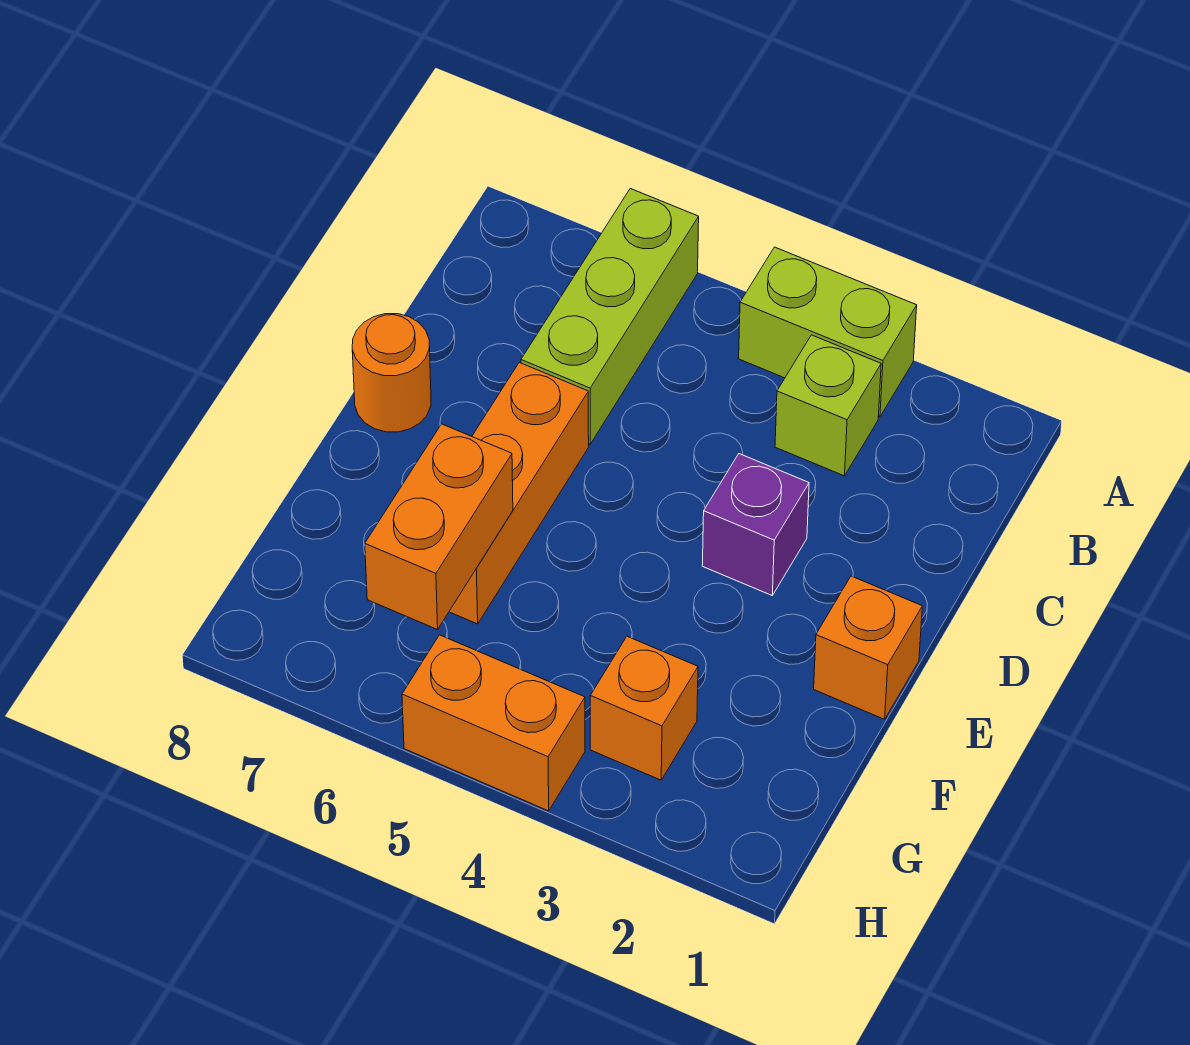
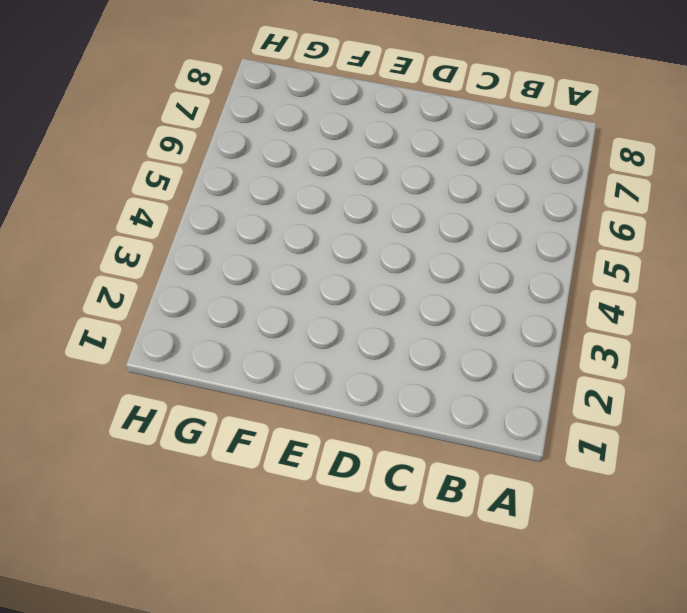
none -> lime brick A3:A4 level 1
none -> lime brick A6:C6 level 1

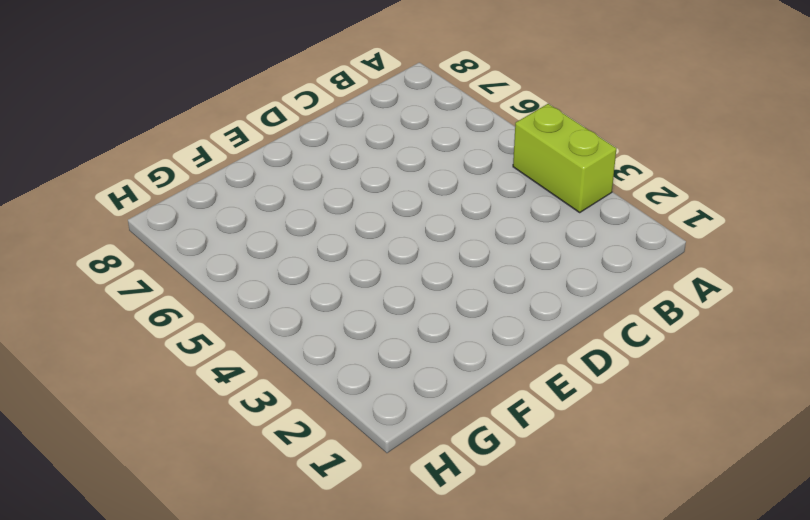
none -> lime brick A6:C6 level 1
none -> lime brick B3 level 1

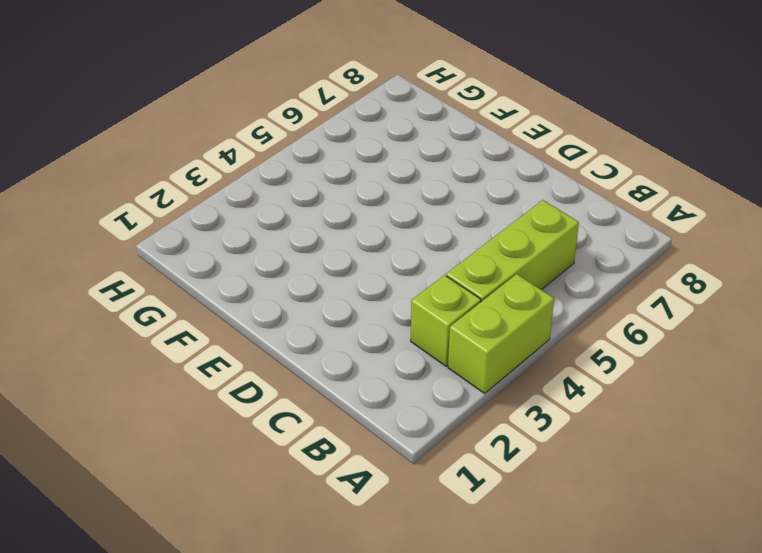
lime brick B4:B6 level 1 -> lime brick A6:C6 level 1
none -> purple brick D3 level 1
none -> orange brick D6:F6 level 1

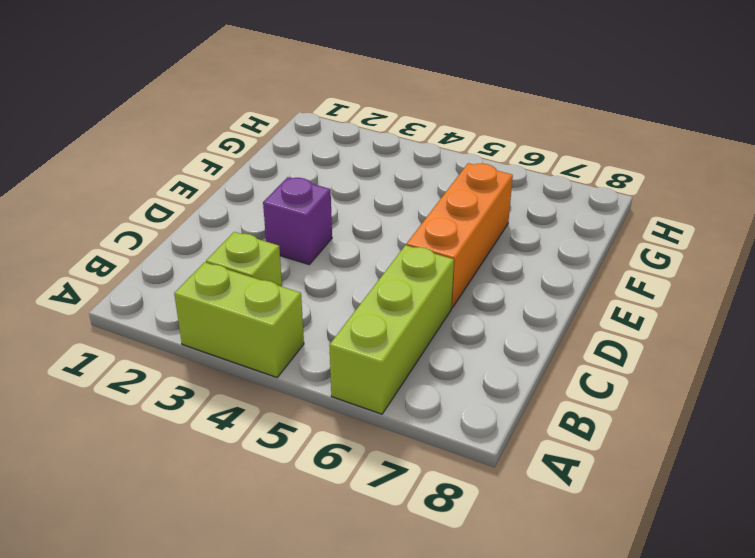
none -> orange round brick D8 level 1
none -> orange brick E1 level 1

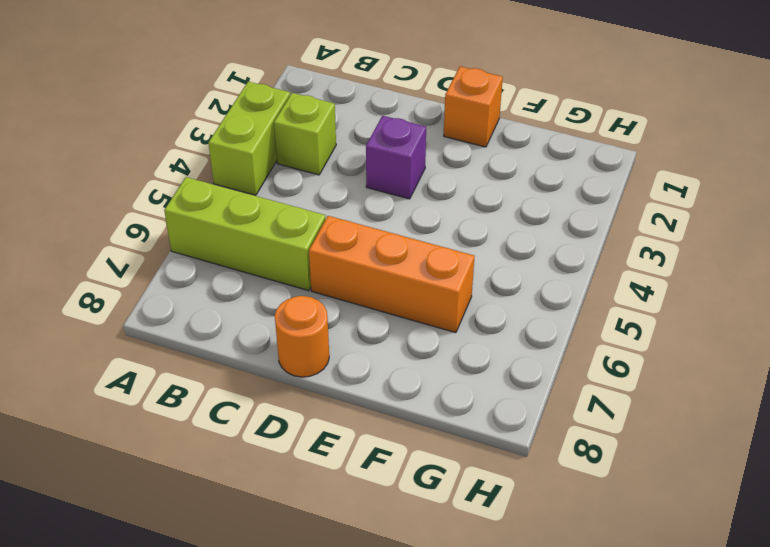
none -> orange brick G3 level 1
none -> orange brick H4:H5 level 1

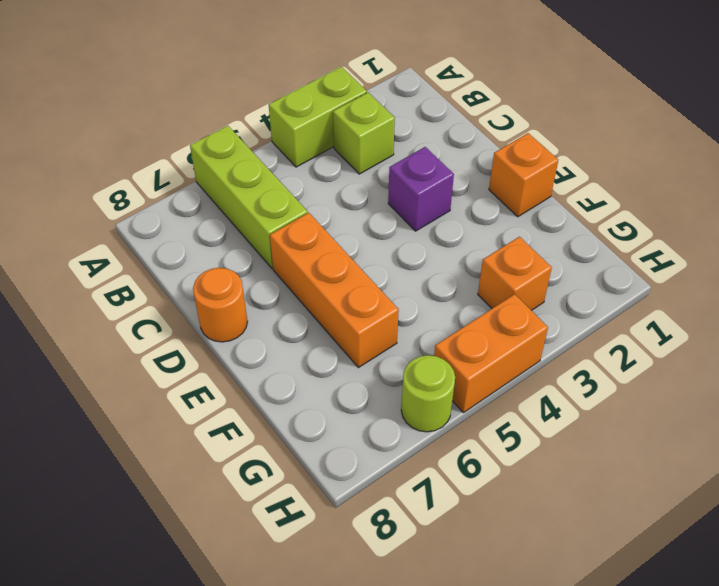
lime round brick H6 level 1 -> none
none -> orange brick F6:G6 level 2

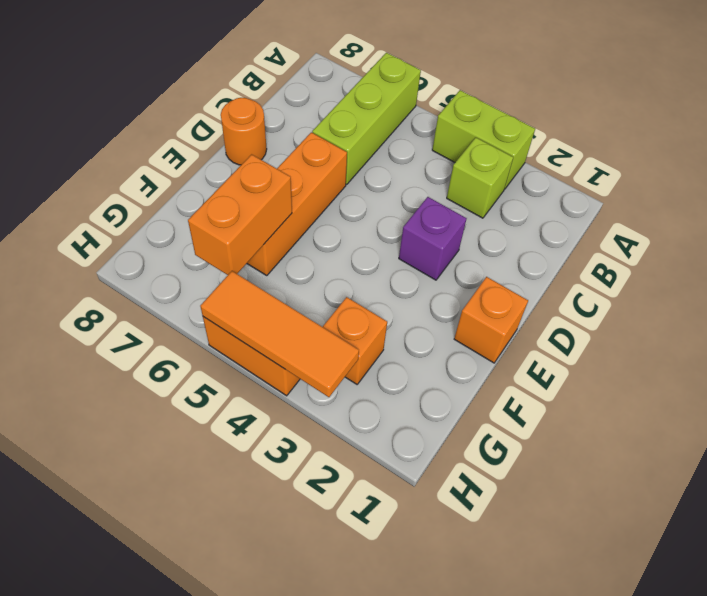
orange tile H3:H5 level 2 -> none

